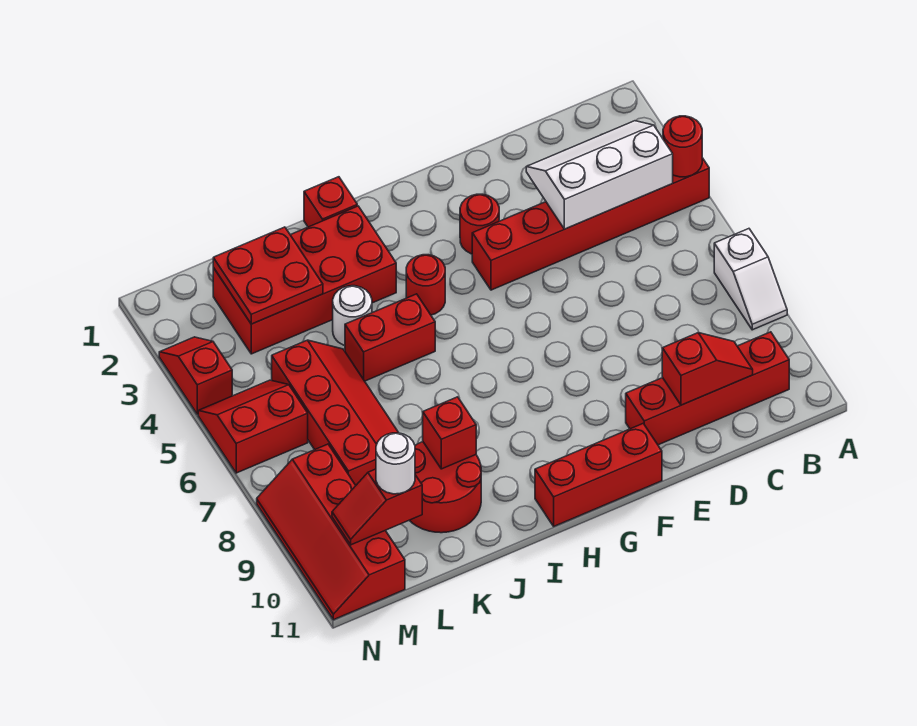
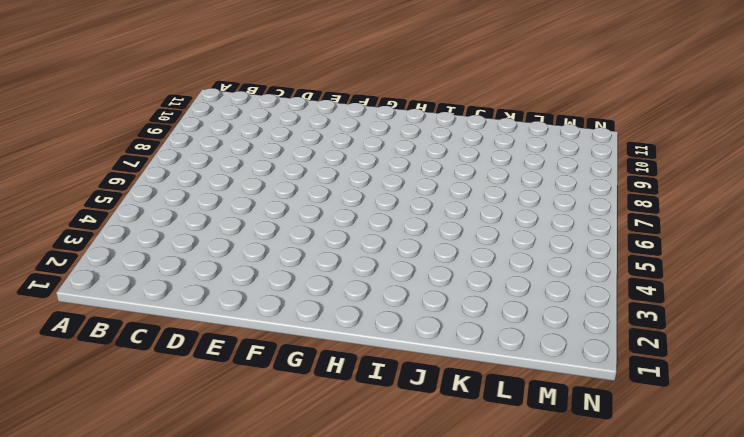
none -> red brick A4:F4 level 1
none -> white slope A7:A8 level 1 top 7
none -> red brick B10:E10 level 1

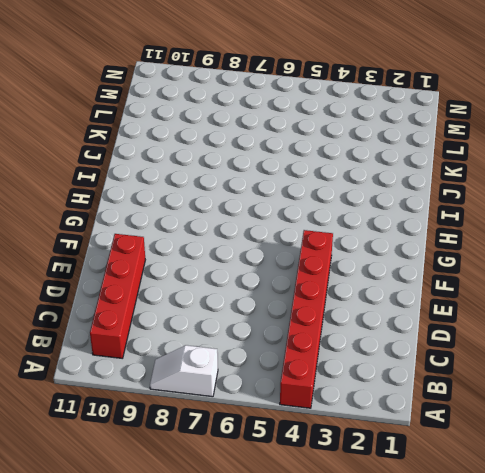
none -> red round brick F3 level 1
none -> red brick F11:H11 level 1
none -> red round brick H4 level 1

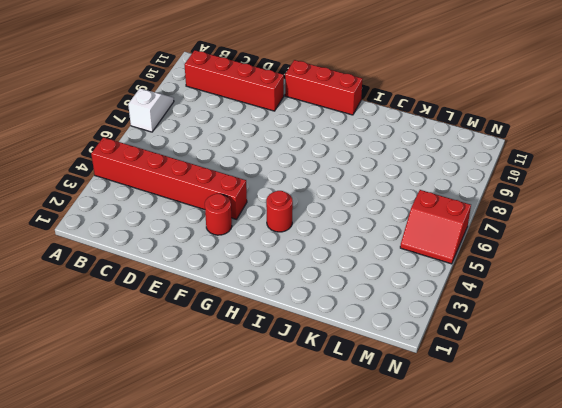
none -> red brick I1 level 1
none -> red brick I2:L3 level 1
none -> red brick I5:J5 level 1

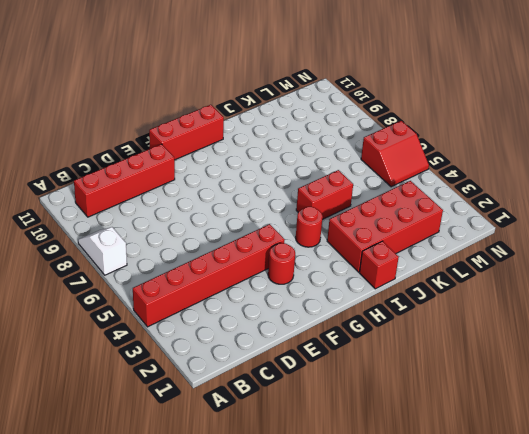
none -> white round brick J4 level 1
none -> red round brick J9:K10 level 1
none -> red slope K5:L8 level 1 top L

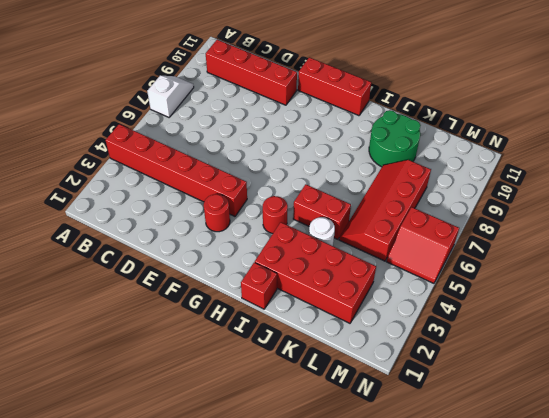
green round brick J9:K10 level 1 -> red round brick J9:K10 level 1
none -> red slope M8:N11 level 1 top M
none -> red slope N3:N4 level 1 top 4
none -> red round brick A4 level 2

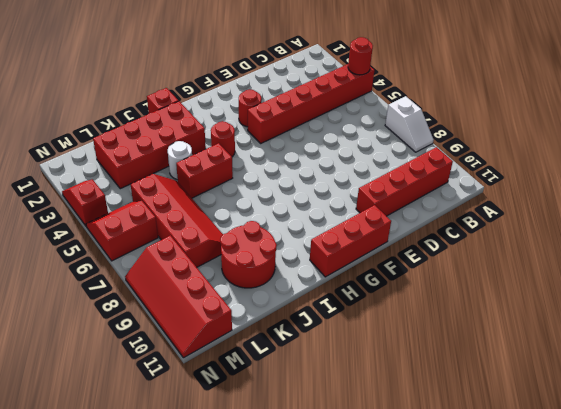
none -> white slope B3:D4 level 2 top 4
none -> red slope C10:D10 level 2 top D
none -> red brick J9 level 2

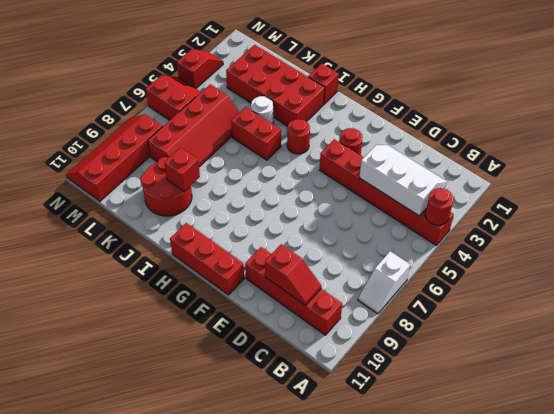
none -> red plate K2:L3 level 2
none -> red slope L10:M10 level 2 top L
none -> white round brick L10 level 3

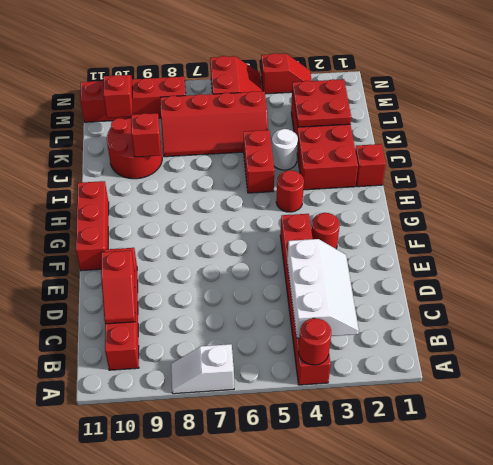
none -> white round brick L10 level 3

